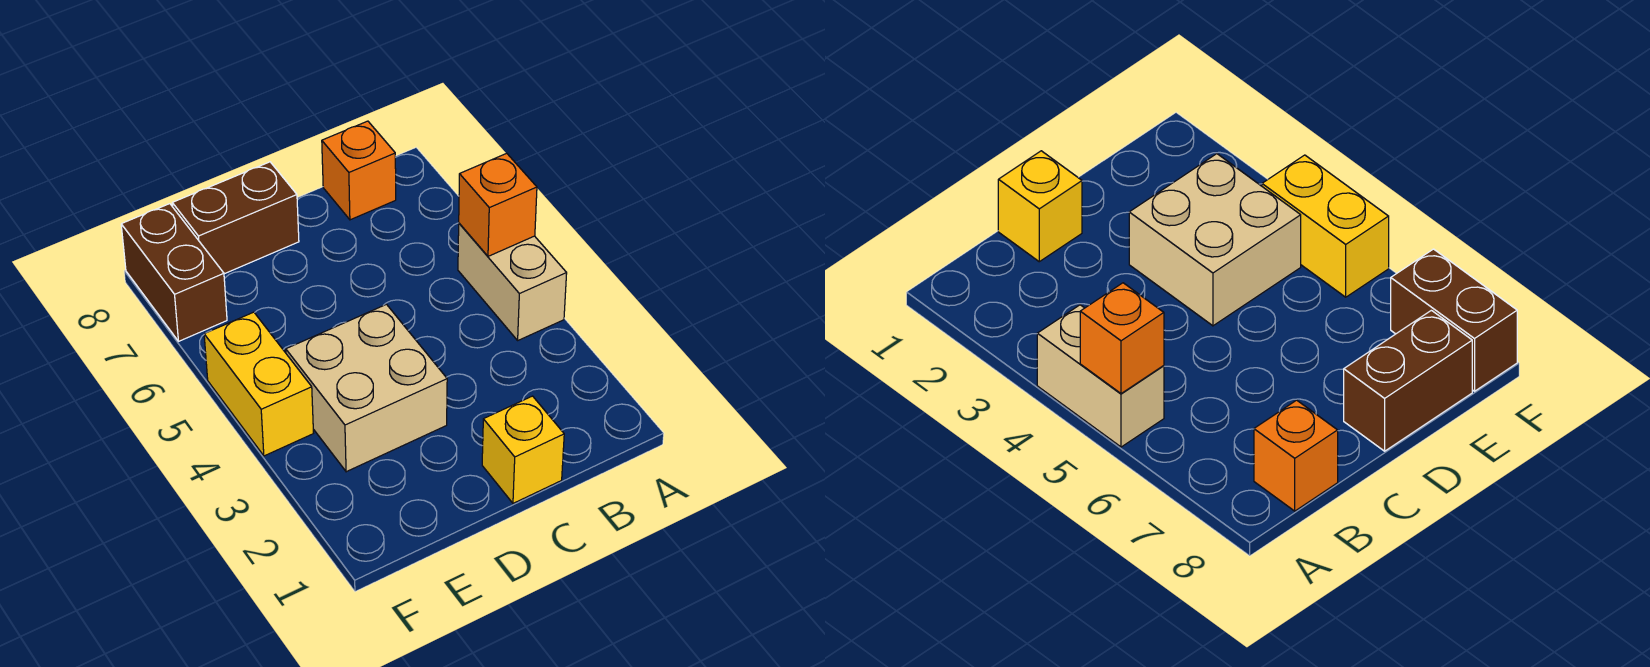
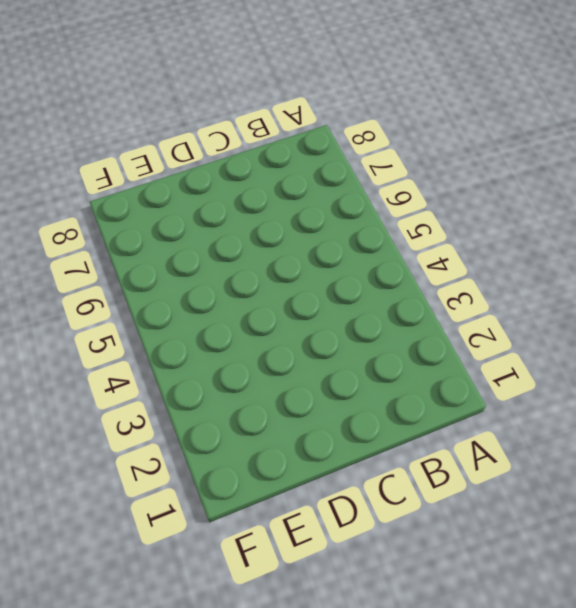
none -> tan brick A4:A5 level 1
none -> orange brick B8 level 1

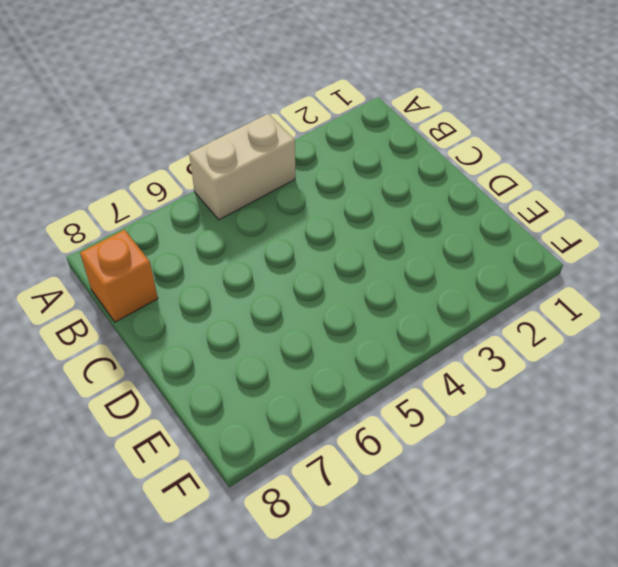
none -> yellow brick C1 level 1
none -> tan brick D3:E4 level 1

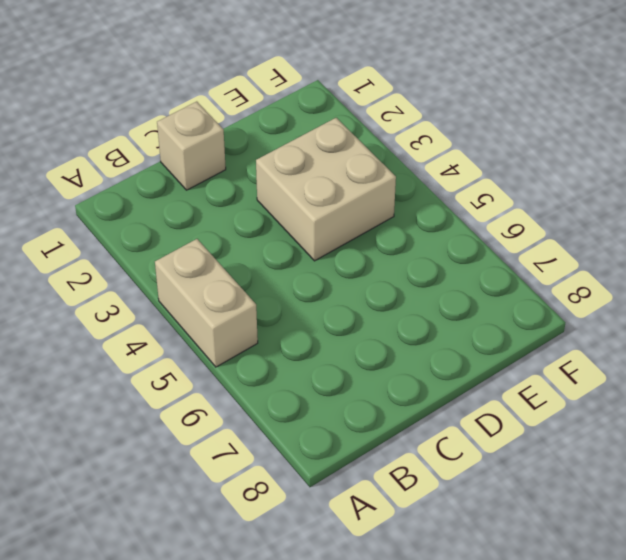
tan brick C1 level 1 -> yellow brick C1 level 1
none -> orange brick B8 level 1
none -> brown brick D8:E8 level 1

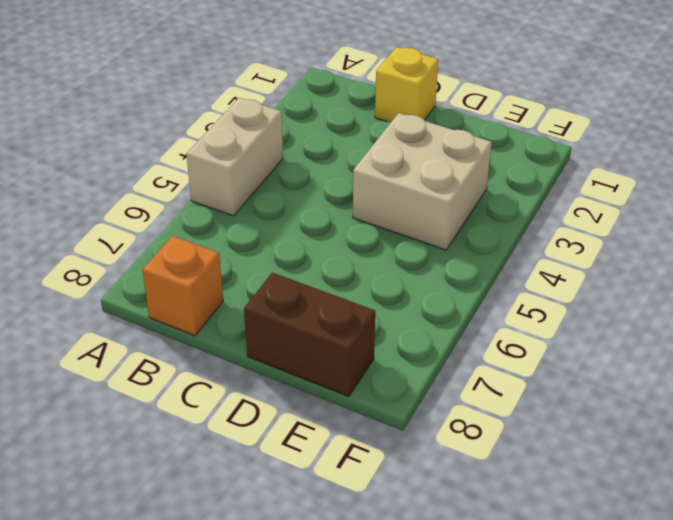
none -> yellow brick F4:F5 level 1
none -> brown brick F7:F8 level 1

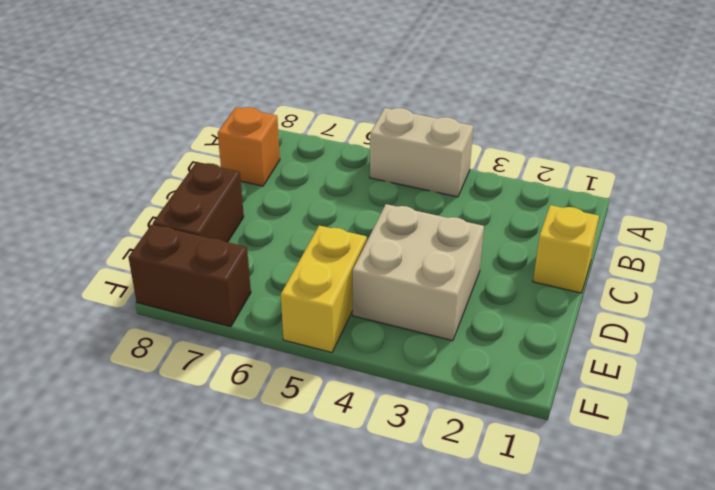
yellow brick E5:F5 level 1 -> yellow brick F4:F5 level 1
none -> orange brick A5 level 2

